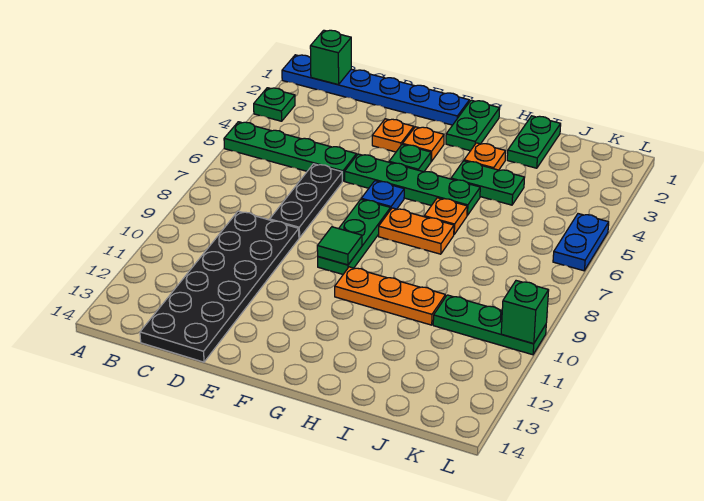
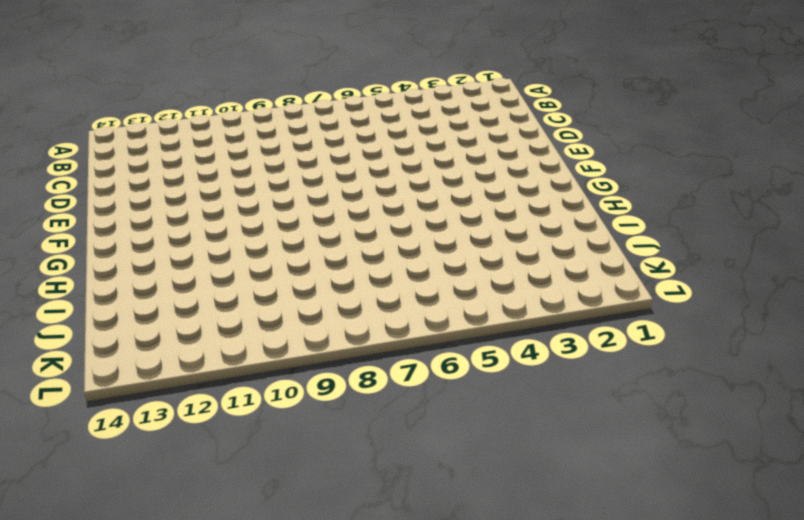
none -> blue plate A1:F1 level 1
none -> green plate A3 level 1
none -> green plate A5:D5 level 1

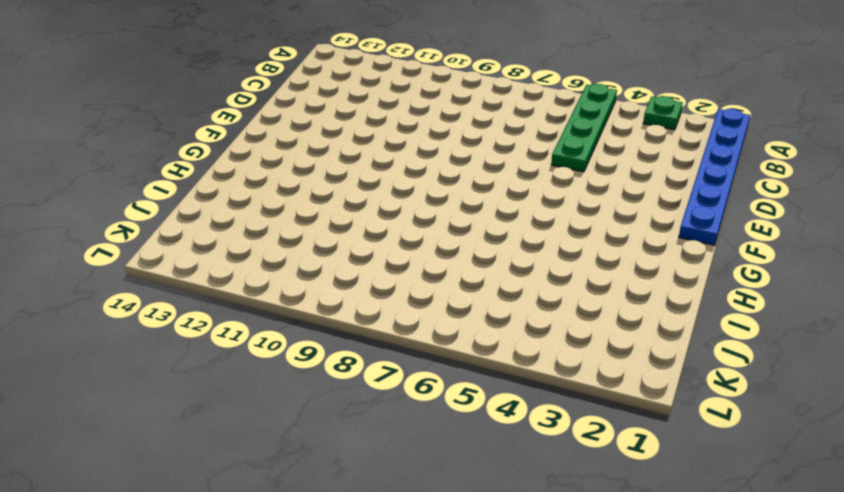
none -> black plate C9:D14 level 1
none -> black plate D6:D8 level 1
none -> orange plate E3 level 1

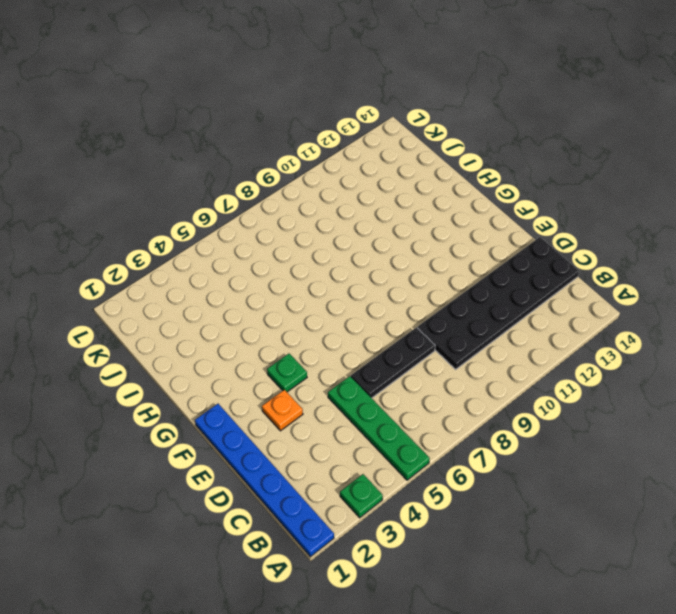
none -> green plate E5:H5 level 1
none -> orange plate F3 level 1
none -> blue plate F6 level 1

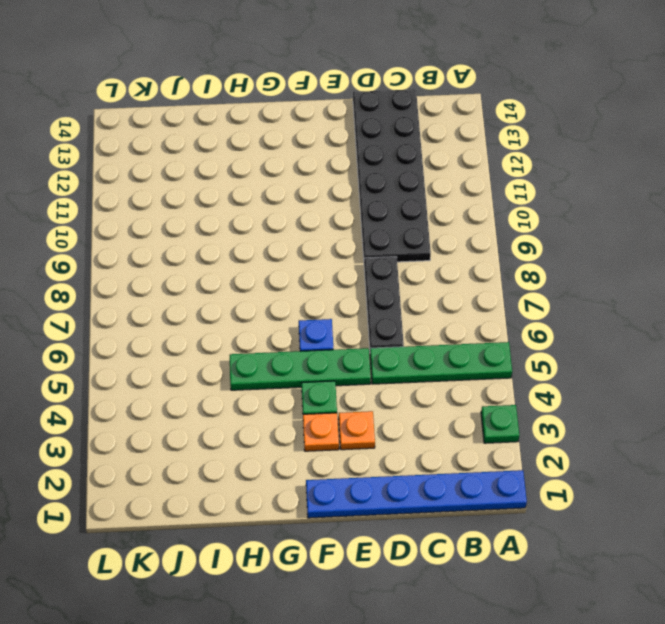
none -> green plate F7:F9 level 1
none -> green plate G1:G2 level 1
none -> orange plate G7:H7 level 1

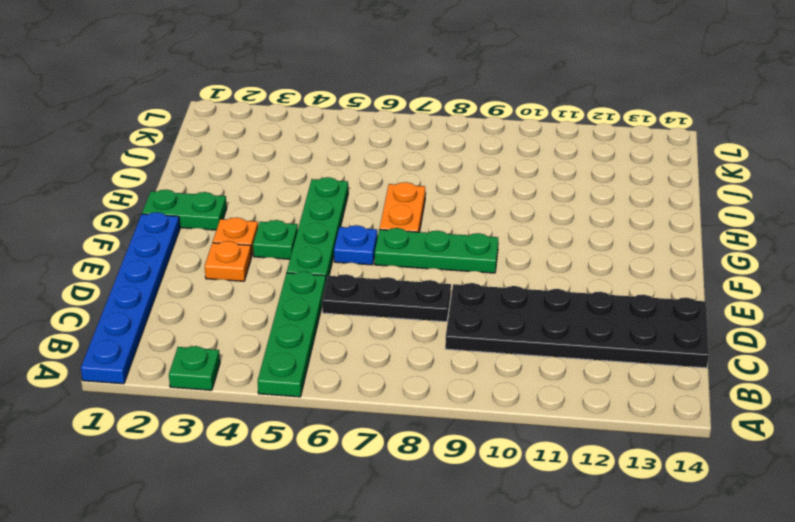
none -> orange plate G10:I10 level 1
none -> orange plate H3 level 1
none -> green plate H4:I4 level 1

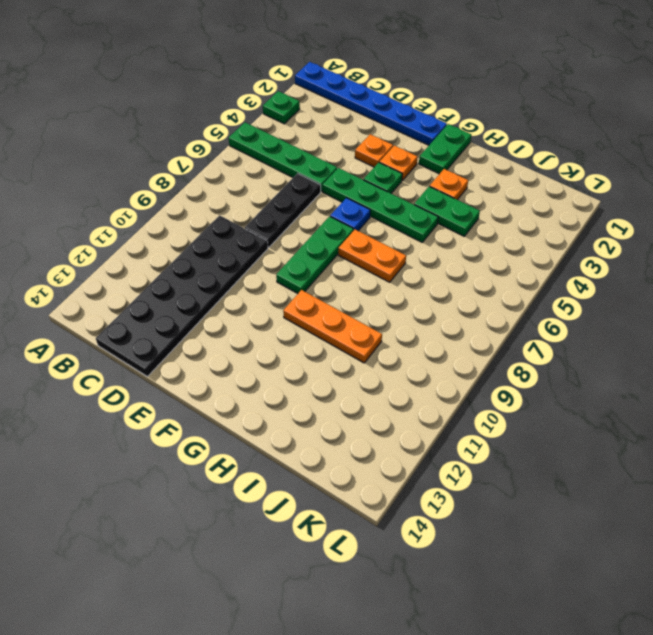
none -> orange plate H6 level 1
none -> green plate I1:I2 level 1
none -> green plate J10:L10 level 1

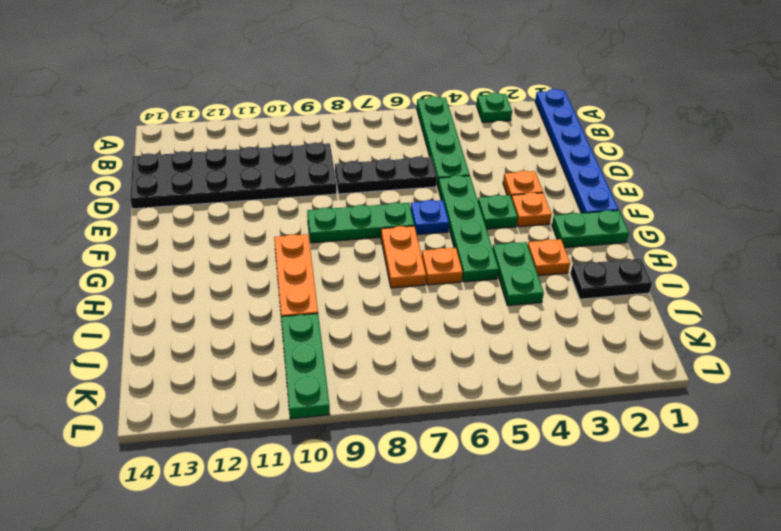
black plate I1:I2 level 1 -> green plate I1:I2 level 1
none -> blue plate L5:L6 level 1
none -> green brick B1 level 2
none -> green tile F9 level 2

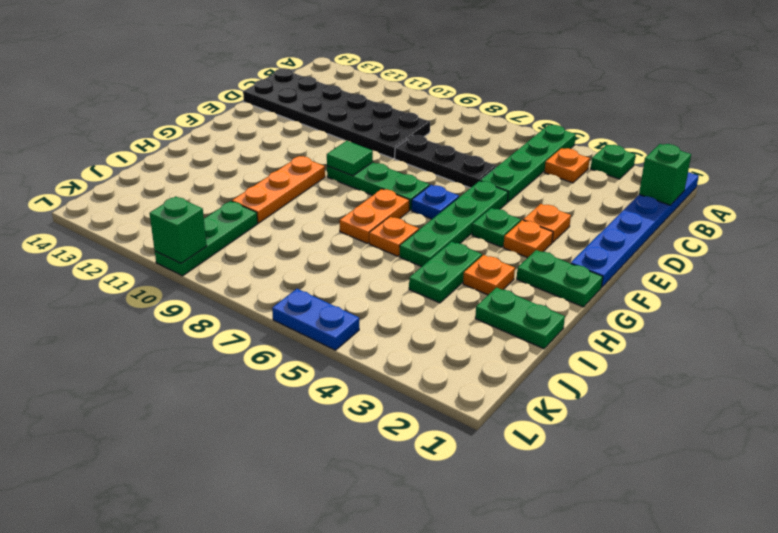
orange plate B4 level 1 -> none

